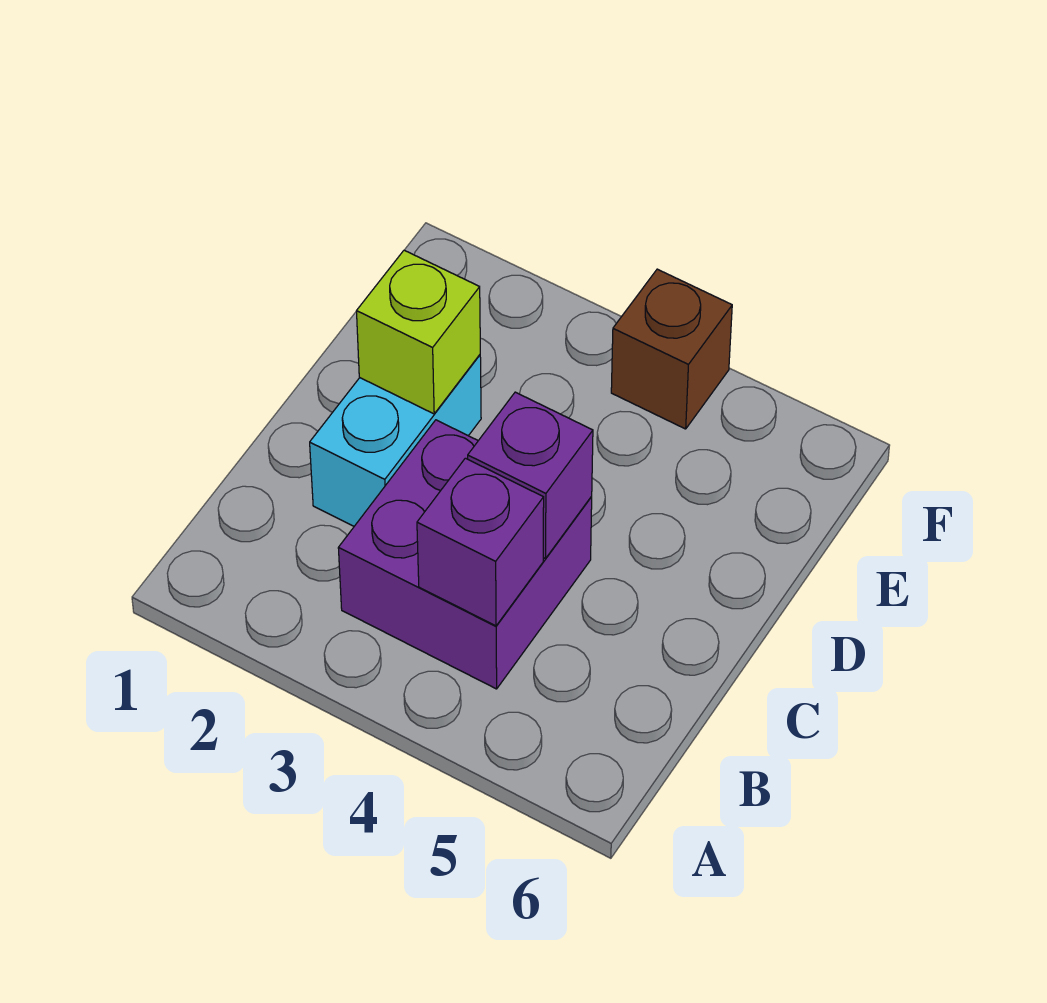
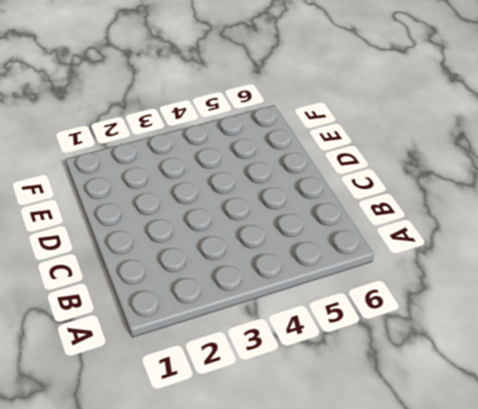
none -> purple brick B3:C4 level 1
none -> cyan brick C2:D2 level 1

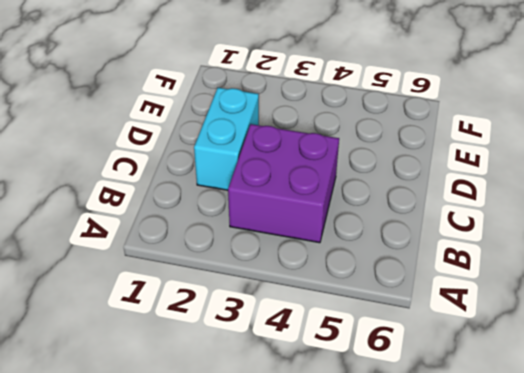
none -> brown brick F4 level 1
none -> purple brick B4 level 2

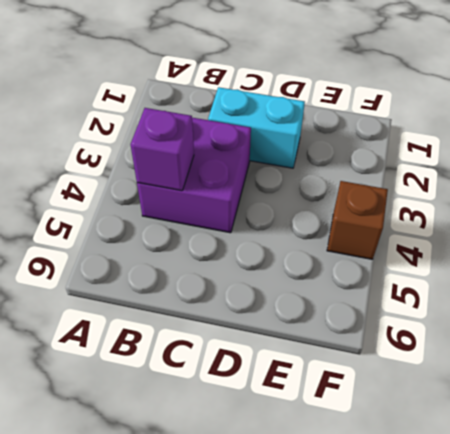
none -> purple brick C4 level 2
none -> lime brick D2 level 2

